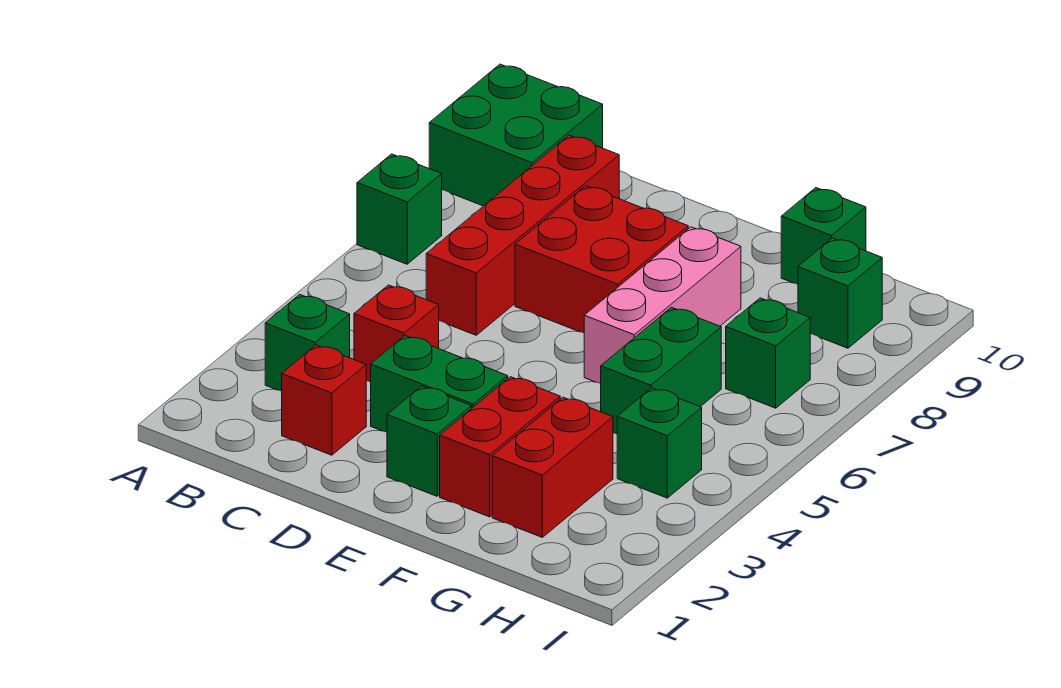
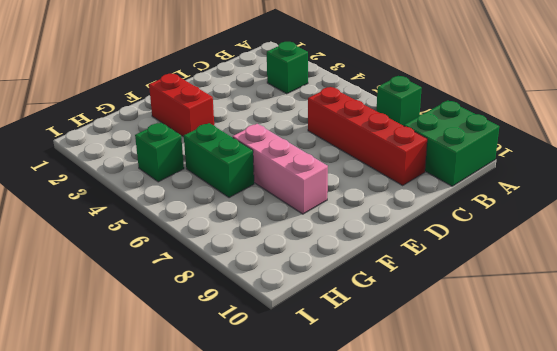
none -> red brick C2 level 1
none -> red brick C4 level 1
none -> green brick D3:E3 level 1

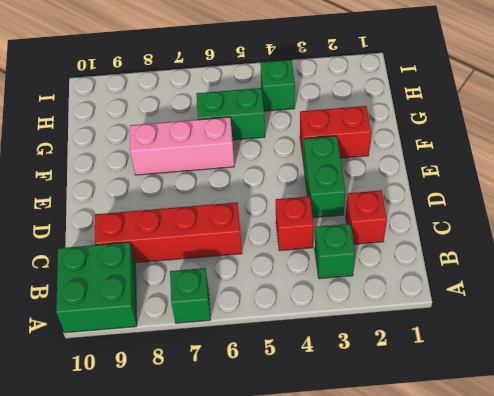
none -> red brick D7:E8 level 1
none -> green brick E2 level 1
none -> red brick G2:G3 level 1

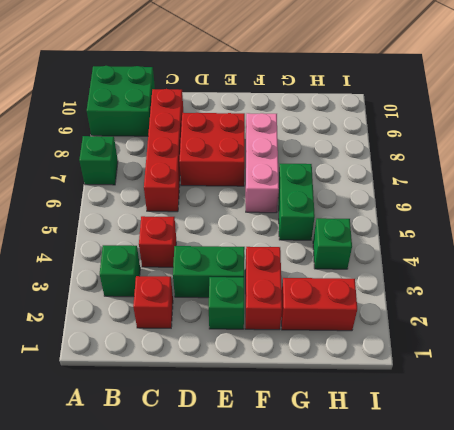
red brick G2:H2 level 1 -> red brick G2:G3 level 1
none -> green brick G10 level 1
none -> green brick H7 level 1
none -> green brick H9 level 1

